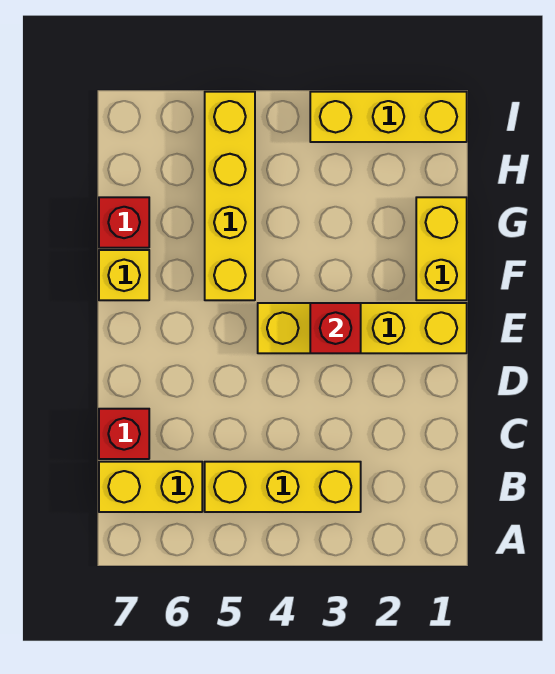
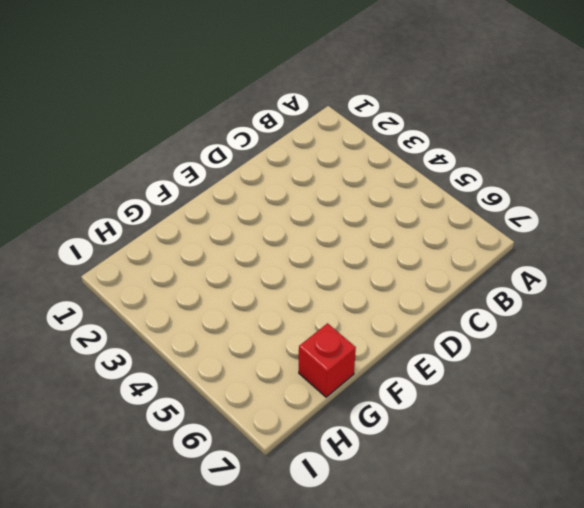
none -> yellow brick B3:B5 level 1
none -> yellow brick B6:B7 level 1

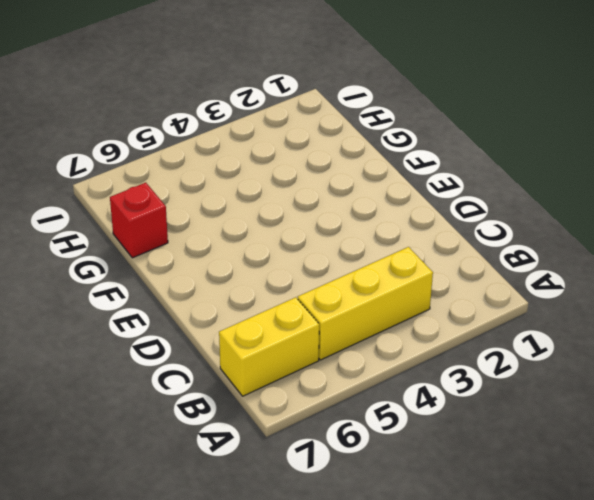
none -> red brick C7 level 1
none -> yellow brick E1:E4 level 1

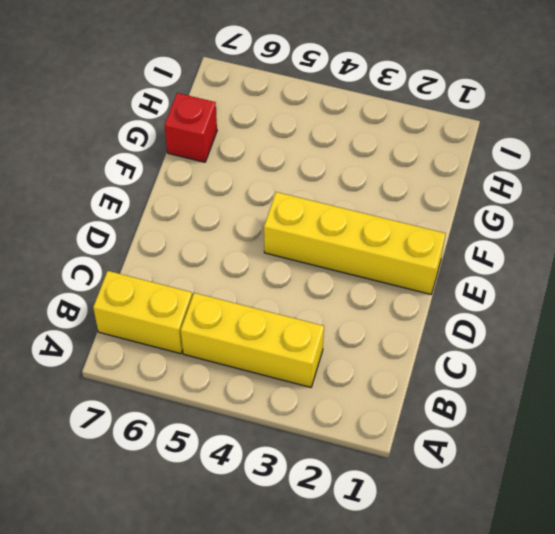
none -> red brick C7 level 1
none -> yellow brick F1:G1 level 1

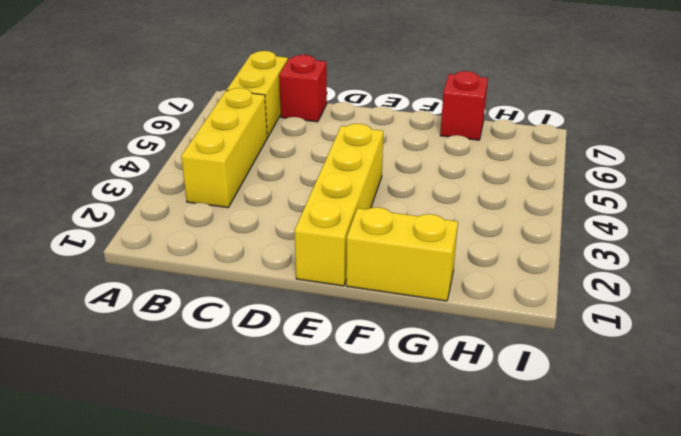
none -> yellow brick F5:I5 level 1
none -> yellow brick F7 level 1

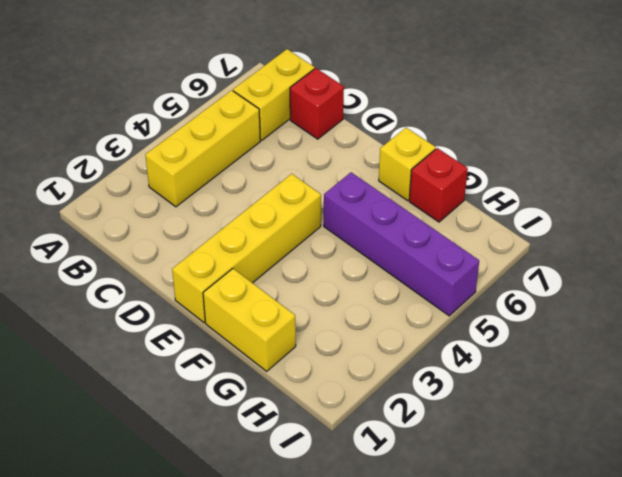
purple brick F5:I5 level 1 -> yellow brick F5:I5 level 1
none -> yellow brick I1:I3 level 1
none -> red brick E3 level 2

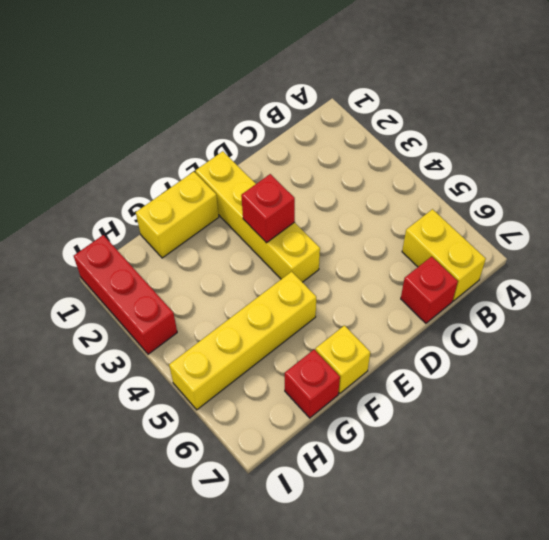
red brick I1:I3 level 1 -> yellow brick I1:I3 level 1
none -> yellow brick B3:B5 level 1

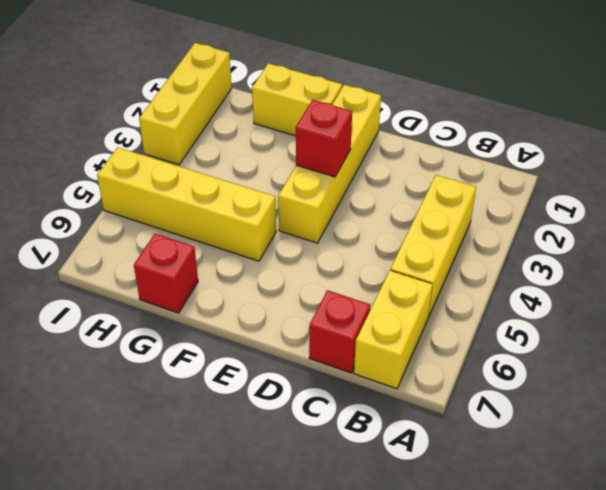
none -> yellow brick F7 level 1

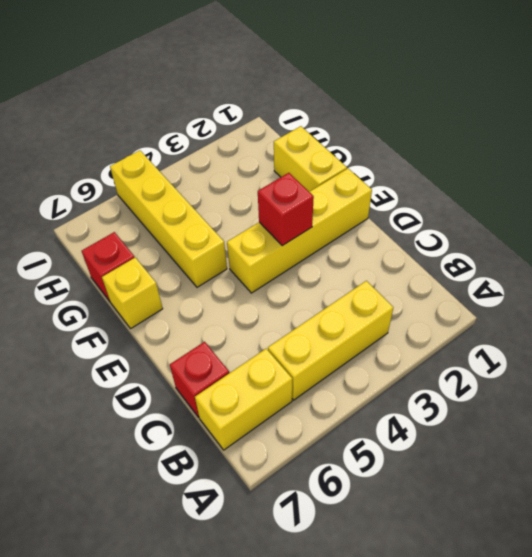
none -> yellow brick I1:I3 level 1

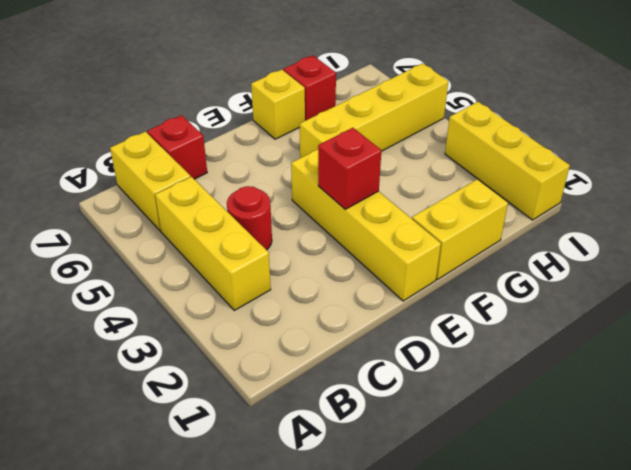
red round brick C4 level 1 -> none

